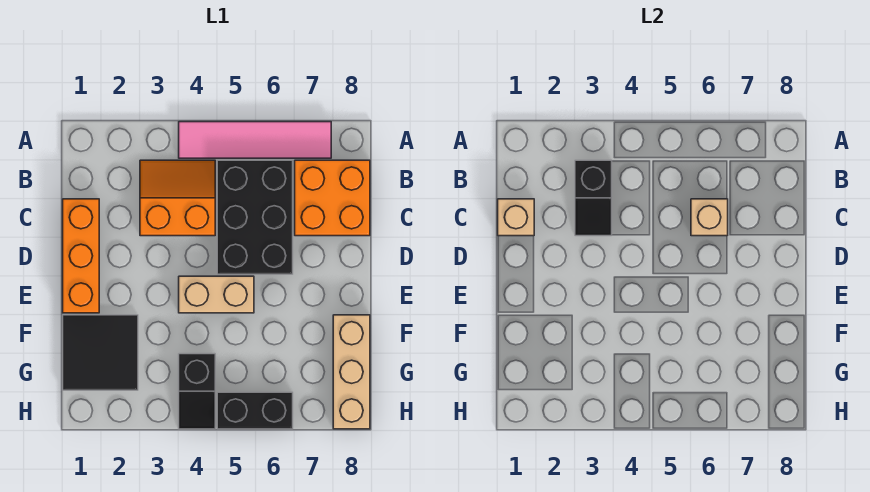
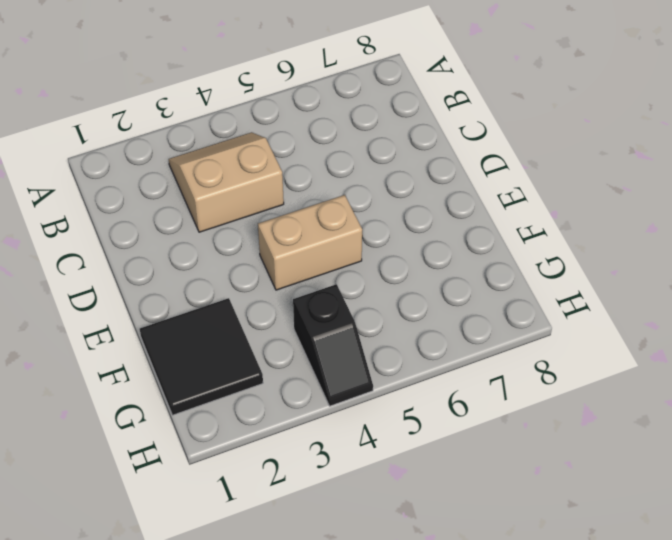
tan slope B3:C4 level 1 top C -> orange slope B3:C4 level 1 top C
none -> pink tile A4:A7 level 1
none -> black brick B5:D6 level 1
none -> orange brick B7:C8 level 1

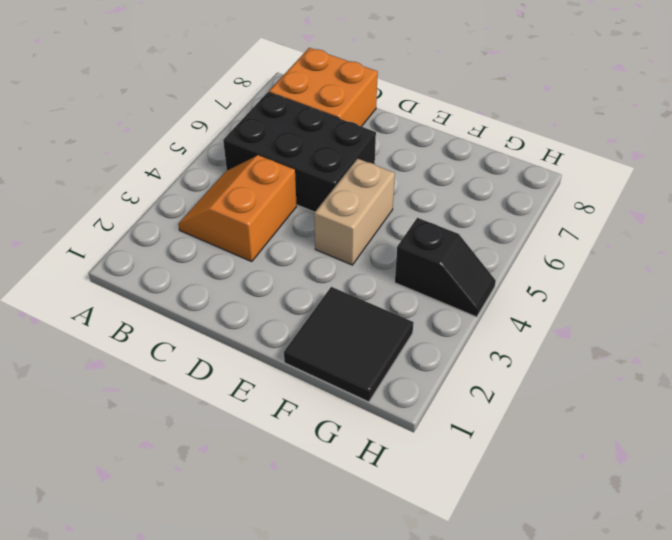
none -> pink tile A4:A7 level 1
none -> orange brick C1:E1 level 1
none -> tan brick F8:H8 level 1

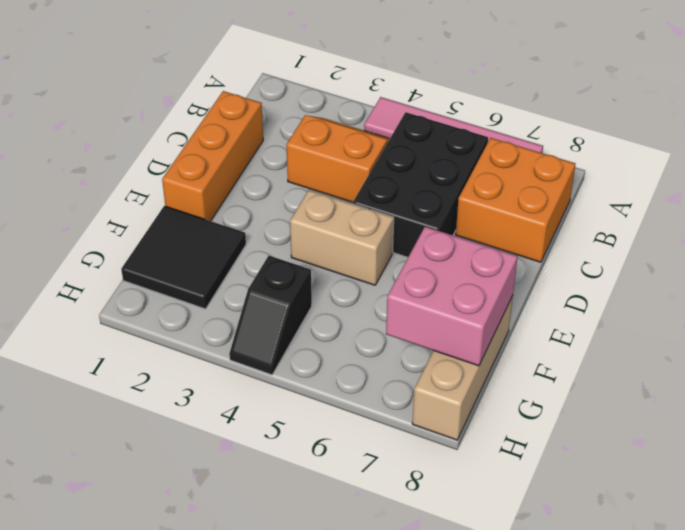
pink brick F7:G8 level 2 -> none
none -> black brick H5:H6 level 1
none -> black slope B3:C3 level 2 top B
none -> tan brick C1 level 2

